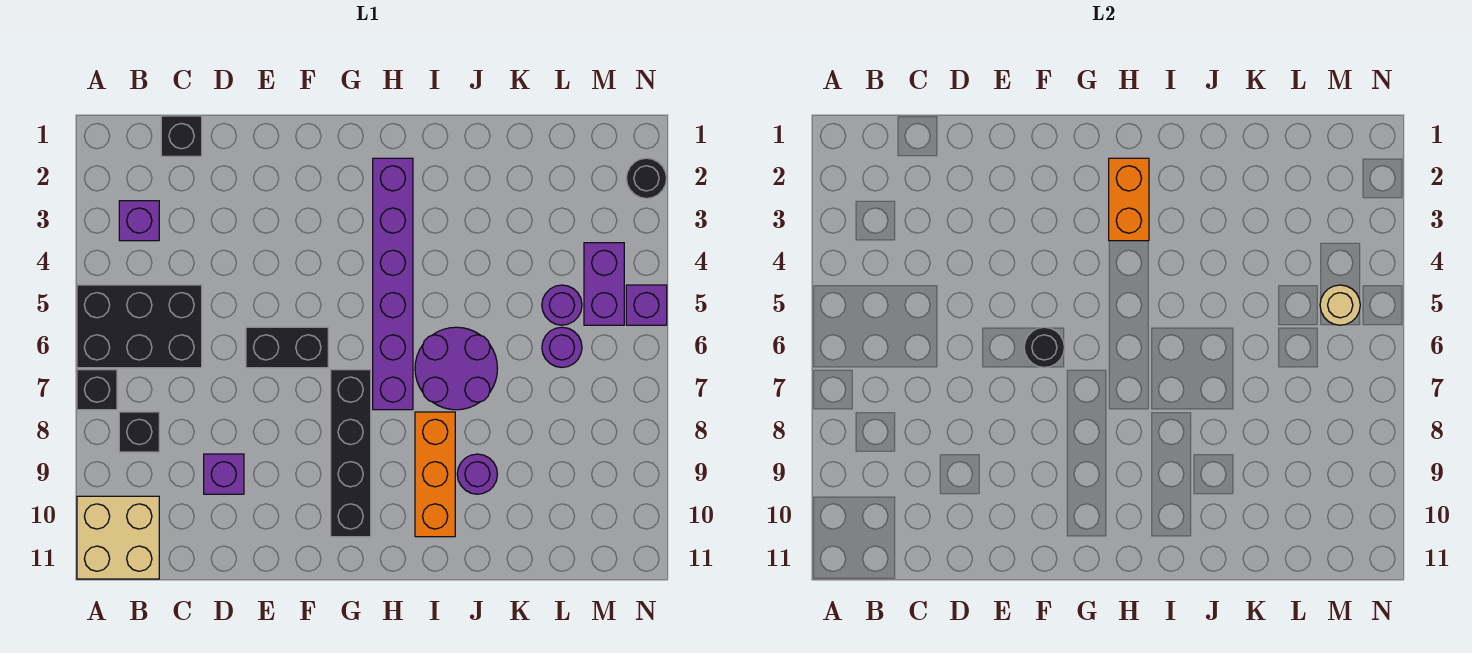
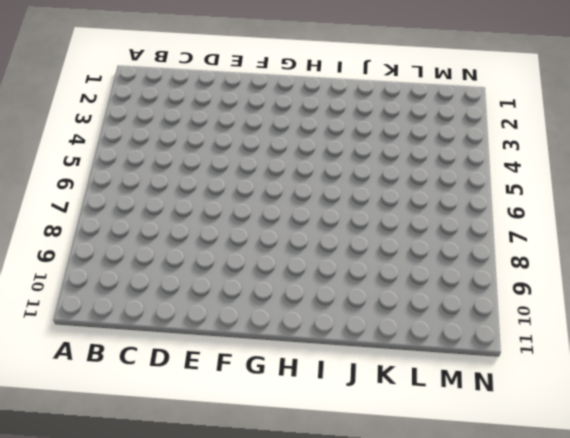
none -> black brick A5:C6 level 1
none -> black brick A7 level 1
none -> tan brick A10:B11 level 1

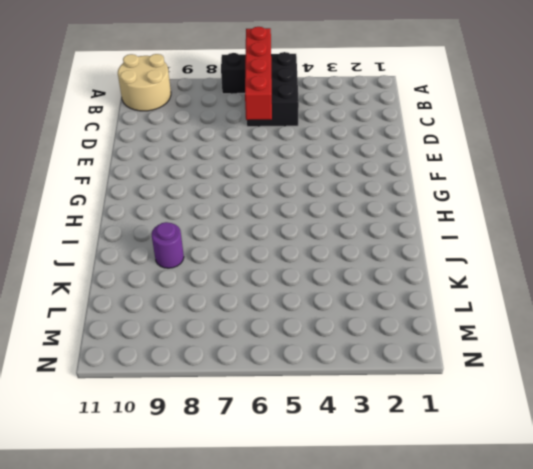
red brick A6:D6 level 2 -> none
tan round brick A10:B11 level 1 -> tan brick A10:B11 level 1
none -> purple brick B3 level 1
none -> black brick B8 level 1
none -> black brick C1 level 1

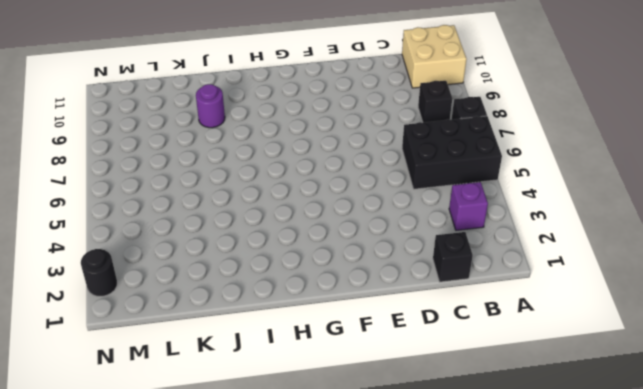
none -> purple brick D9 level 1
none -> black brick E6:F6 level 1
none -> black brick G7:G10 level 1

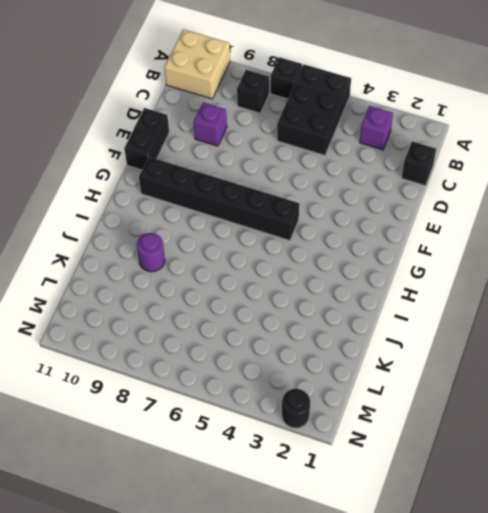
black brick E11:F11 level 1 -> black brick E6:F6 level 1
black brick G5:G10 level 1 -> black brick G7:G10 level 1
none -> purple brick H2:H7 level 1
none -> purple round brick I6:J7 level 1
none -> orange brick I8:I10 level 1

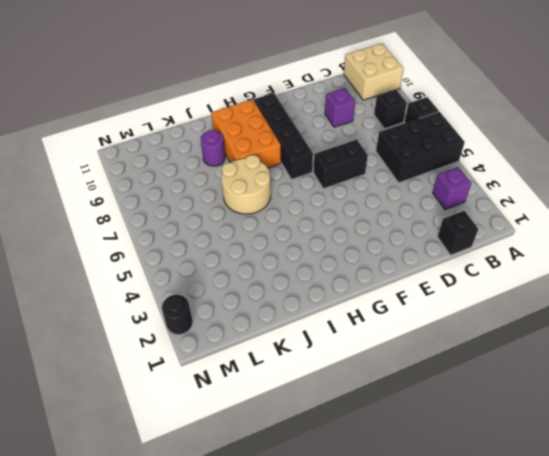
orange brick H8:I10 level 1 -> orange brick I8:I10 level 1
tan round brick I6:J7 level 1 -> purple round brick I6:J7 level 1
none -> purple brick H2:H7 level 1
none -> purple round brick L5 level 1
none -> purple round brick L6 level 1

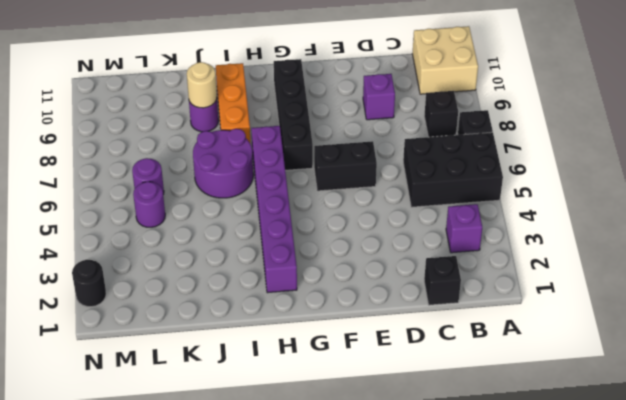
tan round brick J9 level 2 -> tan round brick M5 level 2
none -> purple brick M4:M5 level 1
none -> purple brick N5 level 1
none -> black round brick F6 level 2

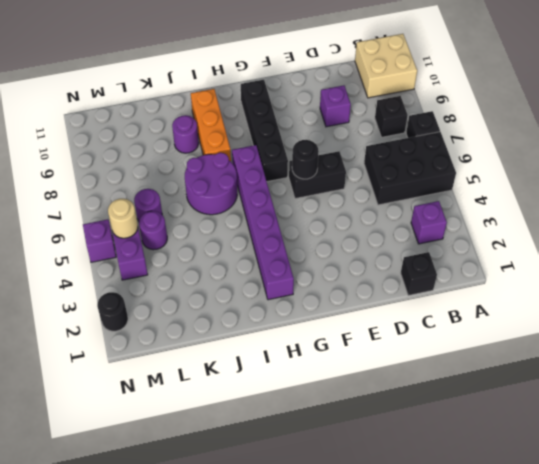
none -> orange brick H2:H3 level 2

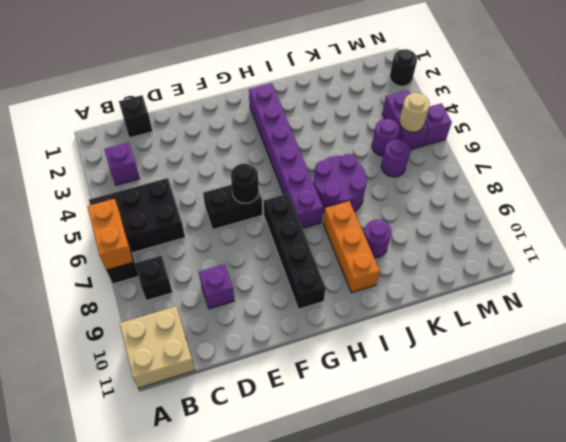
orange brick A6:A7 level 2 -> orange brick H2:H3 level 2

